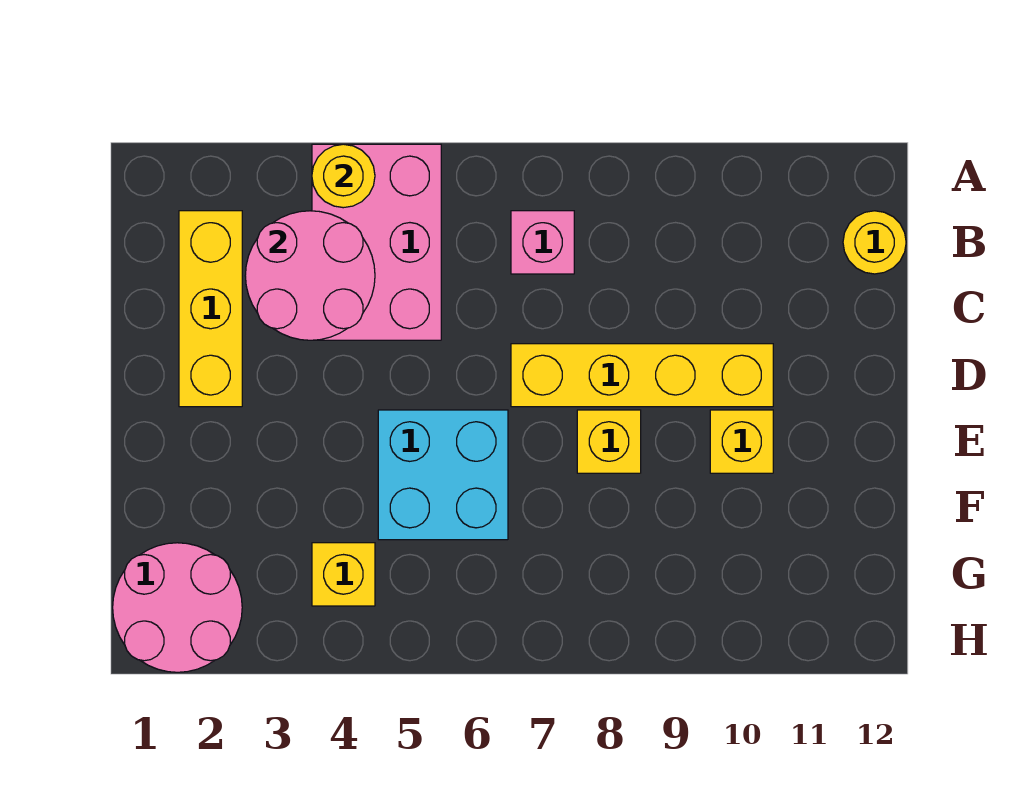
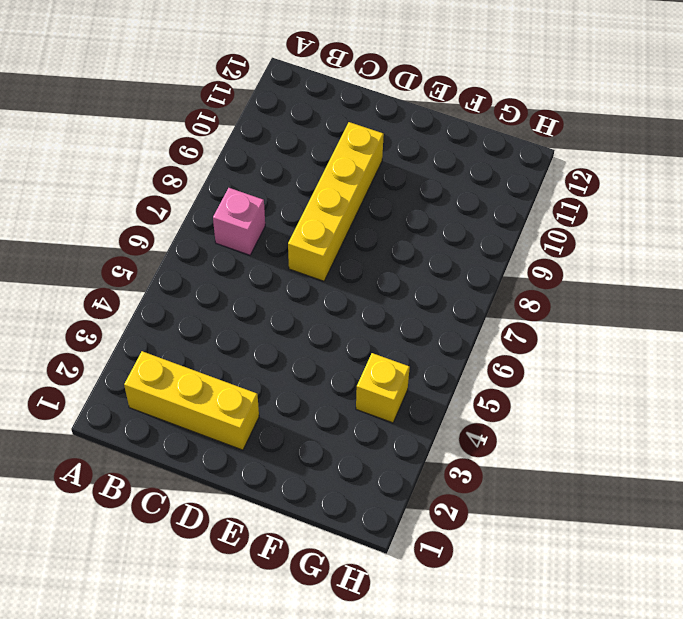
none -> pink brick A4:C5 level 1
none -> yellow round brick B12 level 1
none -> cyan brick E5:F6 level 1

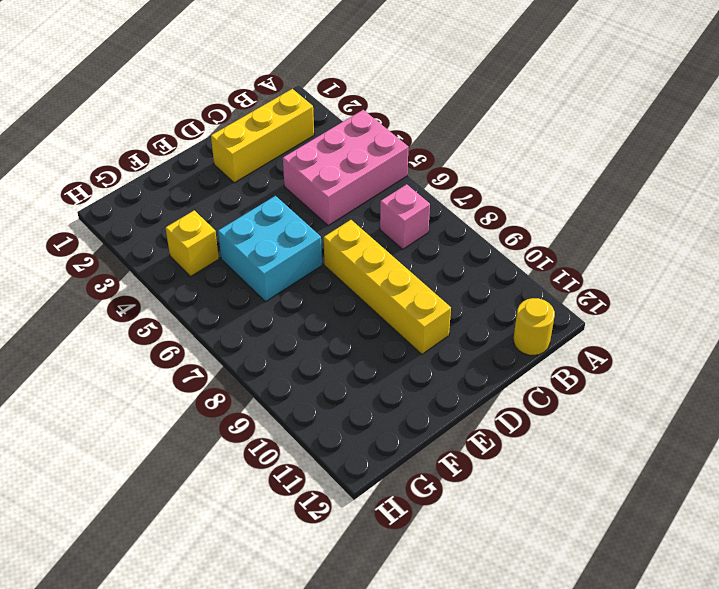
none -> yellow brick E8 level 1
none -> yellow brick E10 level 1
none -> pink round brick G1:H2 level 1

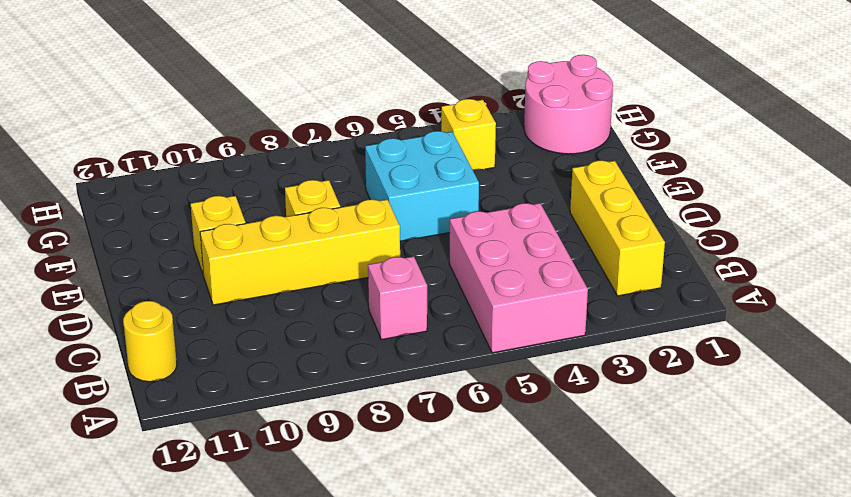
none -> yellow round brick A4 level 2
none -> pink round brick B3:C4 level 2

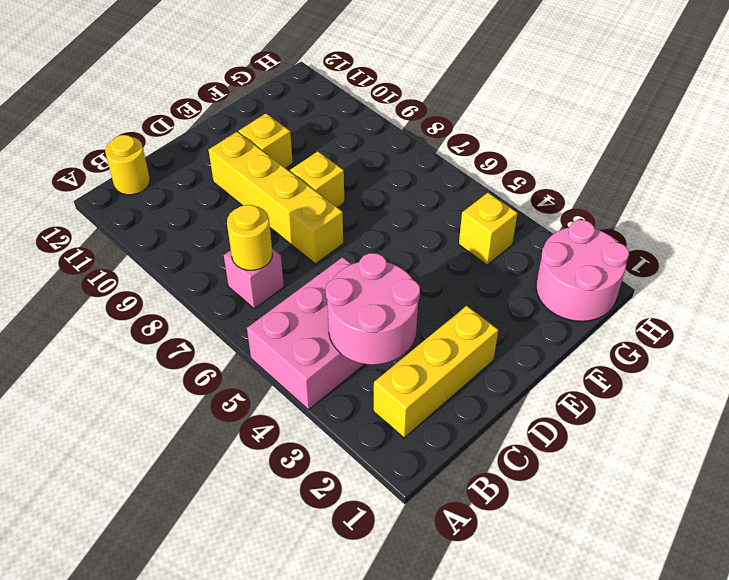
yellow round brick B7 level 2 -> yellow round brick A4 level 2
none -> cyan brick E5:F6 level 1

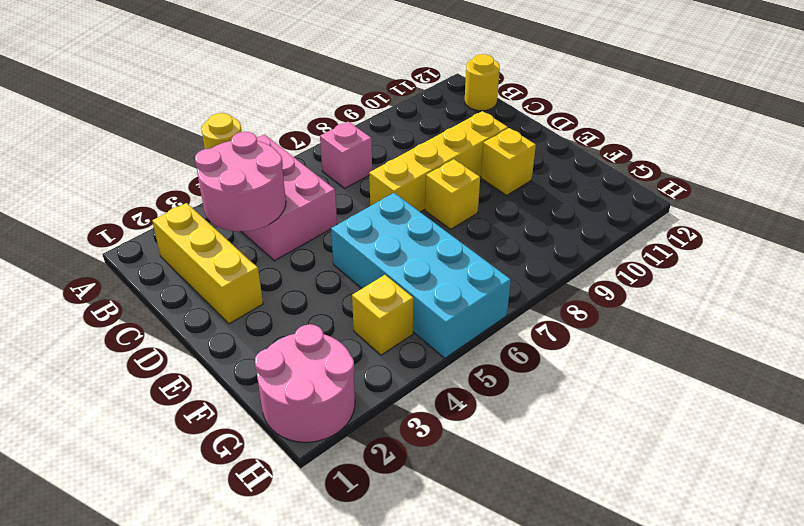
cyan brick E5:H6 level 1 -> cyan brick E5:F6 level 1

